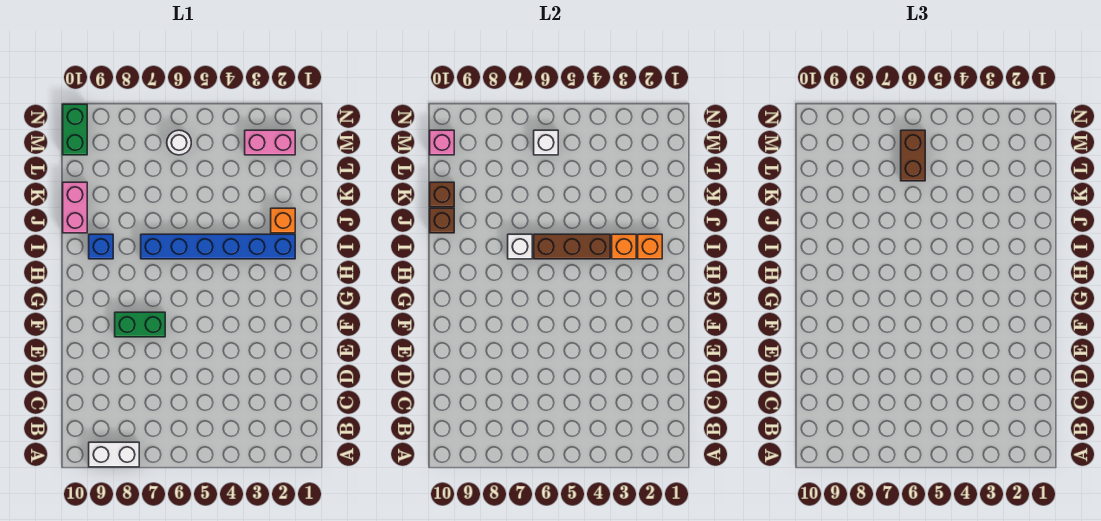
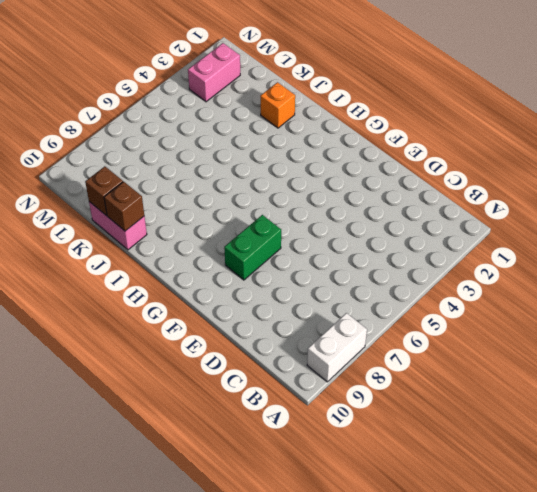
none -> blue brick I2:I7 level 1
none -> blue brick I9 level 1
none -> white round brick M6 level 1

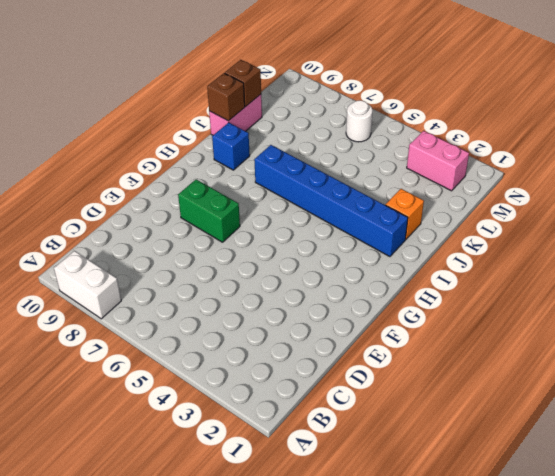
none -> green brick M10:N10 level 1
none -> orange brick I2 level 2
none -> orange brick I3 level 2

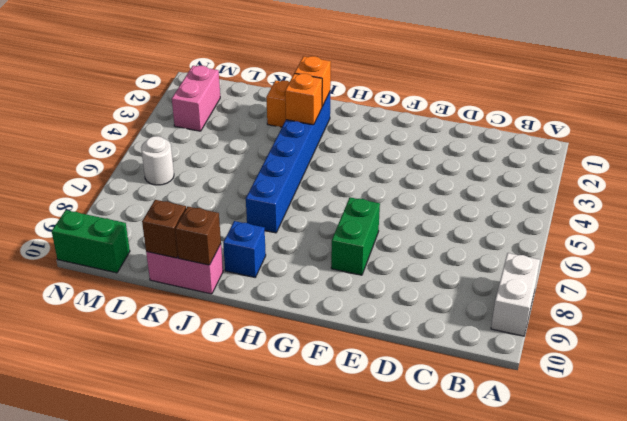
none -> brown brick I4:I6 level 2
none -> white brick I7 level 2
none -> white brick M6 level 2

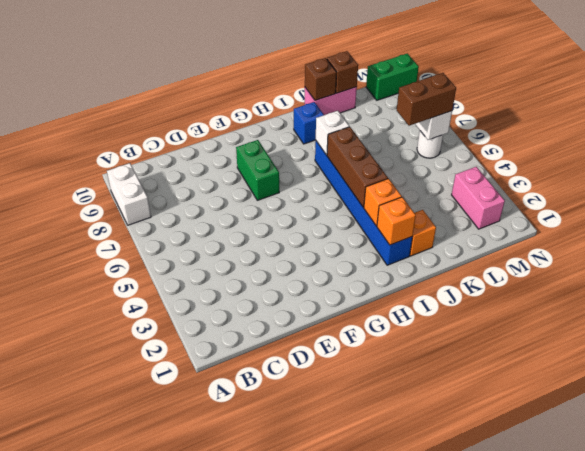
none -> pink brick M10 level 2

